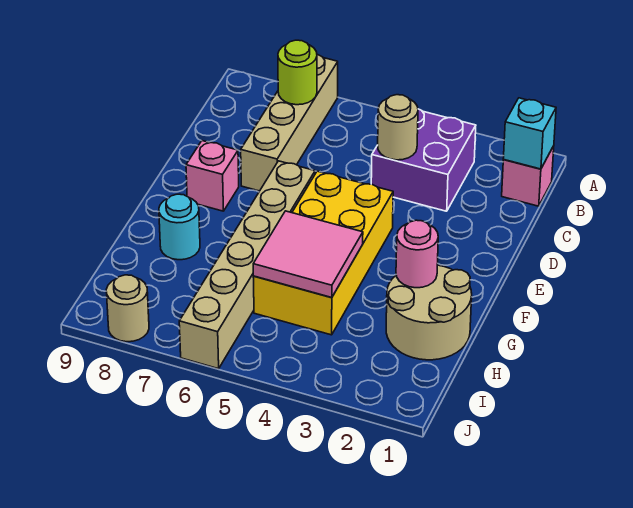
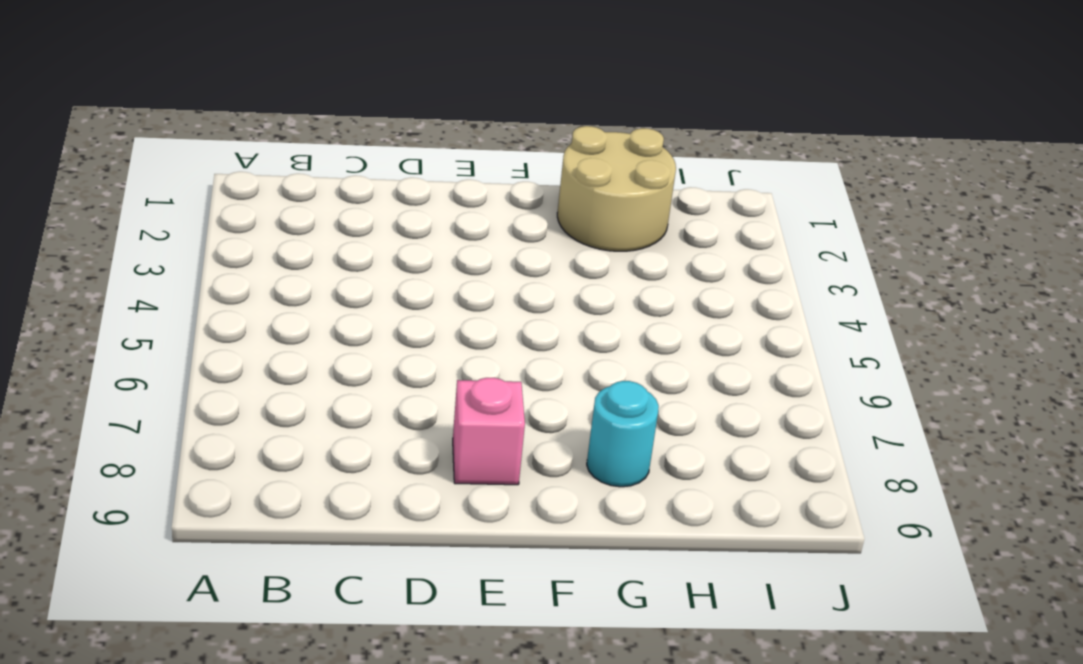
none -> tan brick A7:D7 level 1
none -> pink brick B1 level 1
none -> purple brick B3:C4 level 1

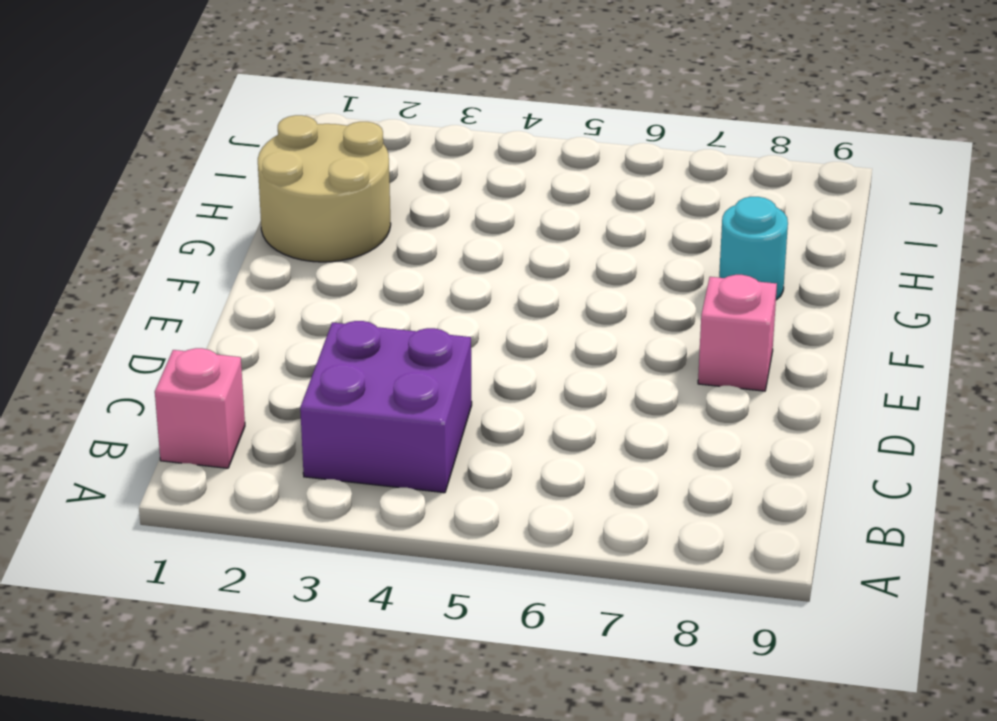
none -> tan brick A7:D7 level 1
none -> yellow brick E4:H5 level 1
none -> tan brick E6:J6 level 1

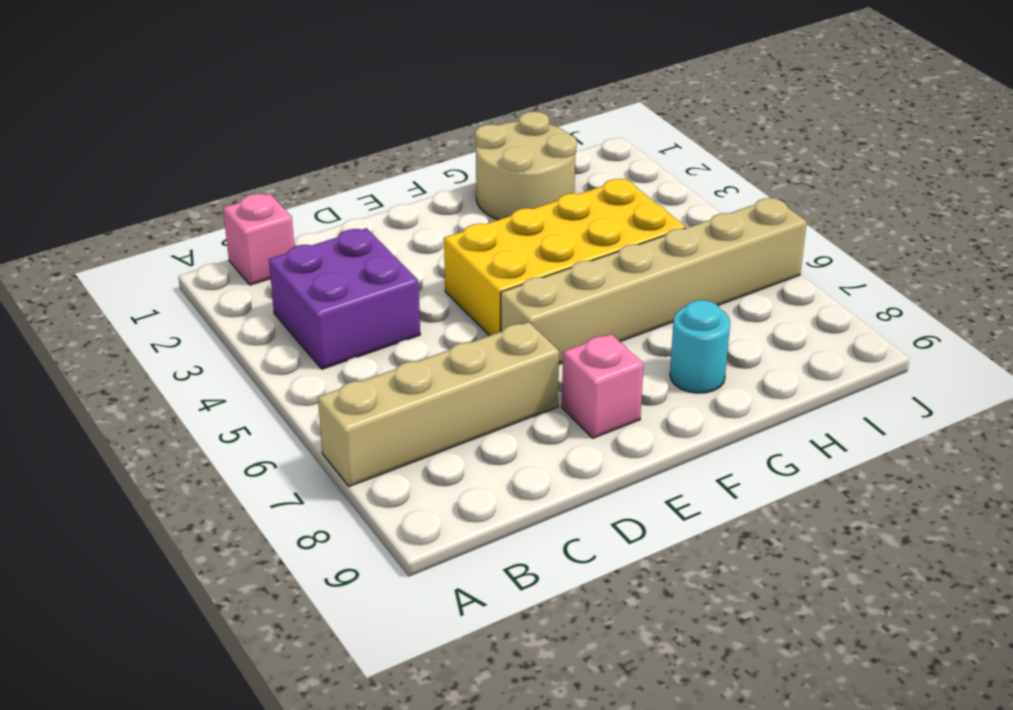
none -> tan round brick J8 level 1
none -> cyan brick B1 level 2
none -> lime round brick B7 level 2

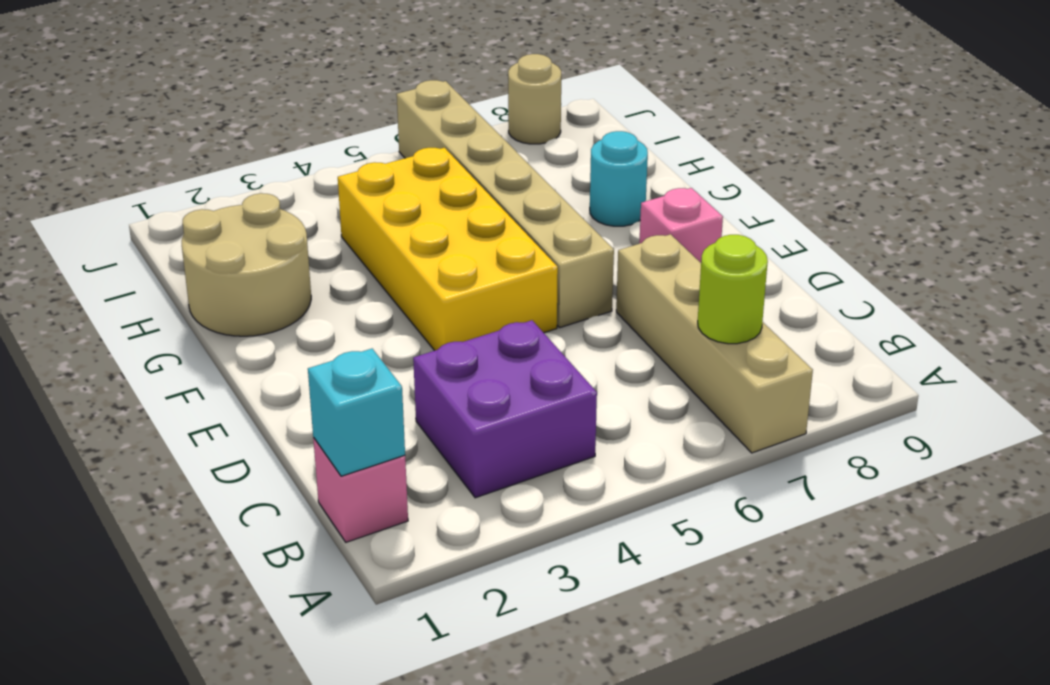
none -> tan round brick C4 level 2
none -> pink round brick G2 level 2
none -> pink tile G4:H5 level 2

